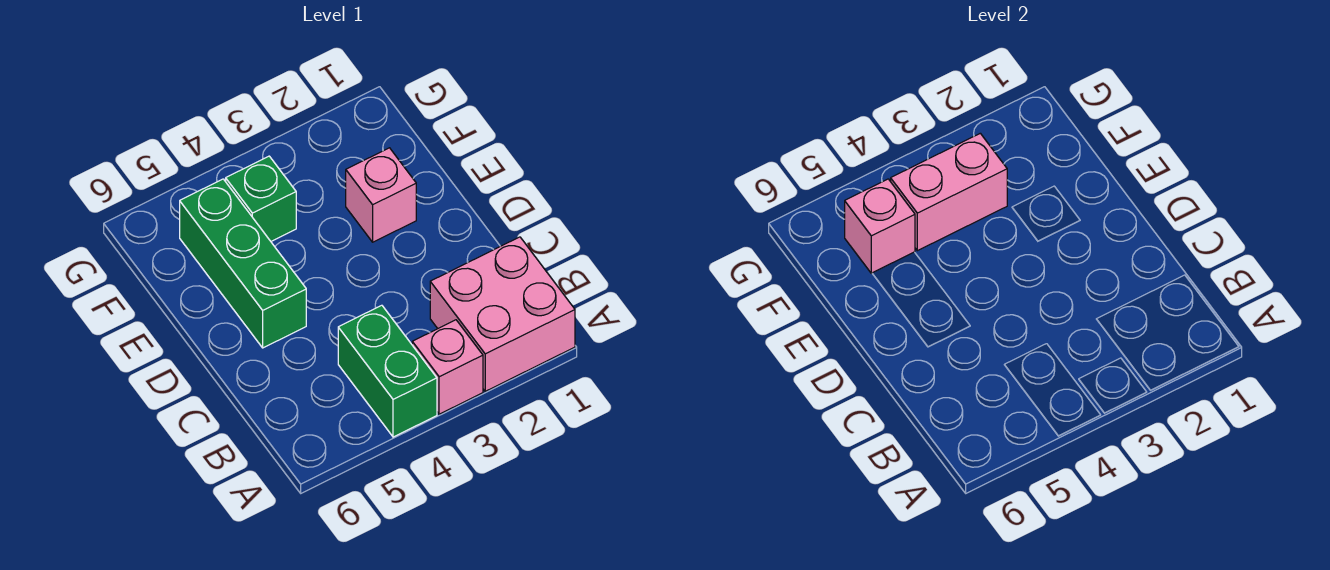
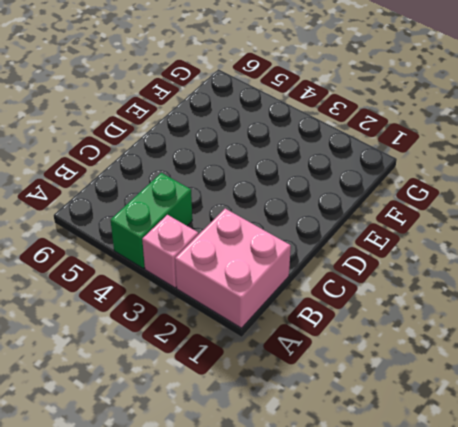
none -> green brick D5:F5 level 1
none -> pink brick E2 level 1

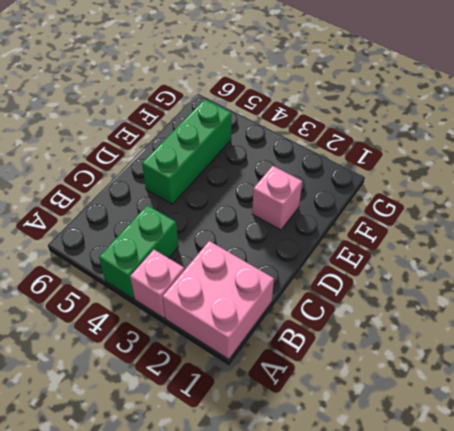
none -> green brick F4 level 1
none -> pink brick F3:F4 level 2

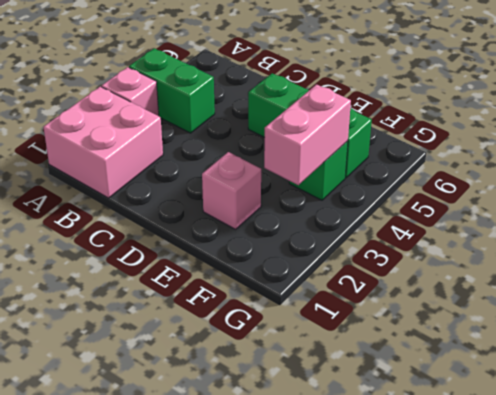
none -> pink brick F5 level 2

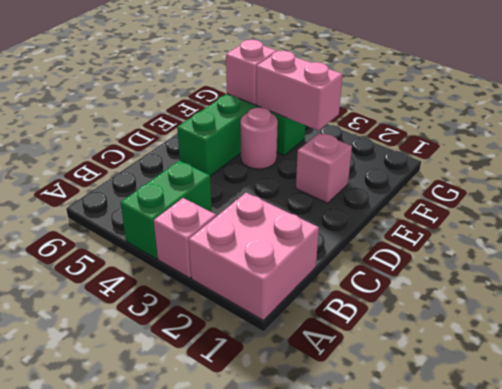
pink round brick E4 level 1 -> none

